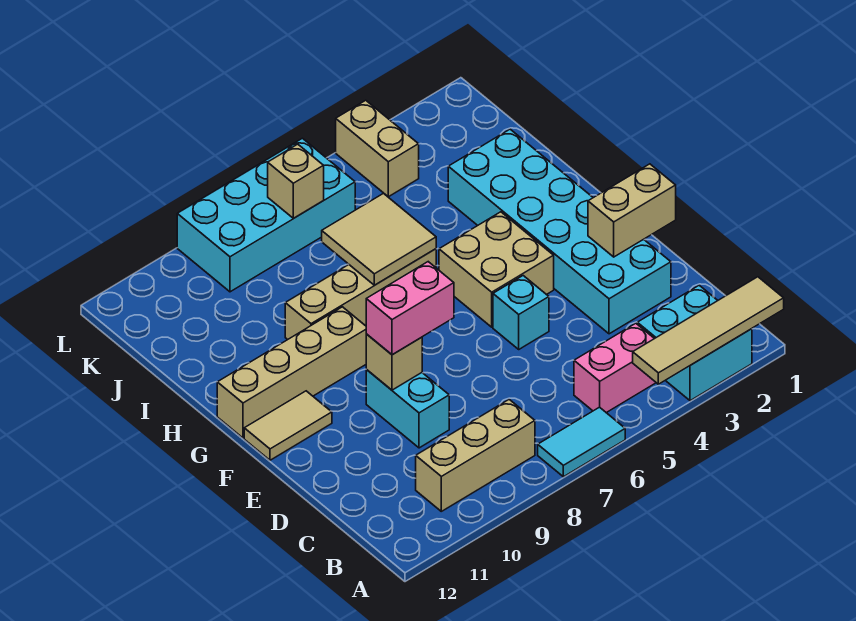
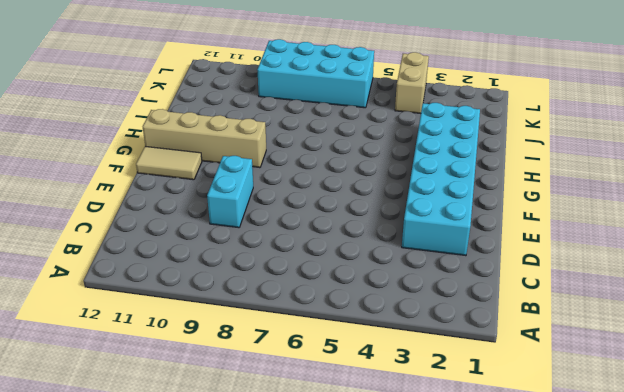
none -> cyan brick A2:B3 level 1
none -> cyan tile A6:A7 level 1
none -> pink brick B4:B5 level 1

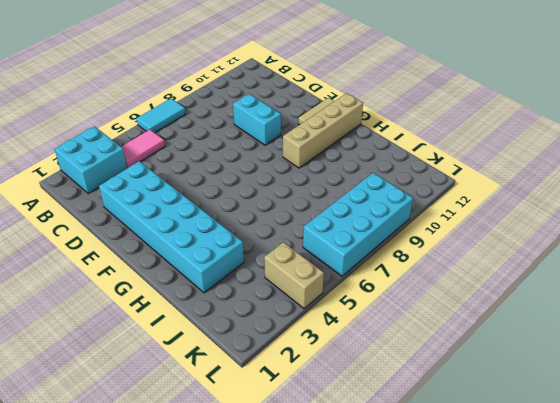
pink tile B4:B5 level 1 -> pink brick B4:B5 level 1
none -> tan brick B8:B10 level 1
none -> cyan brick E5 level 1
none -> tan brick F4:G5 level 1

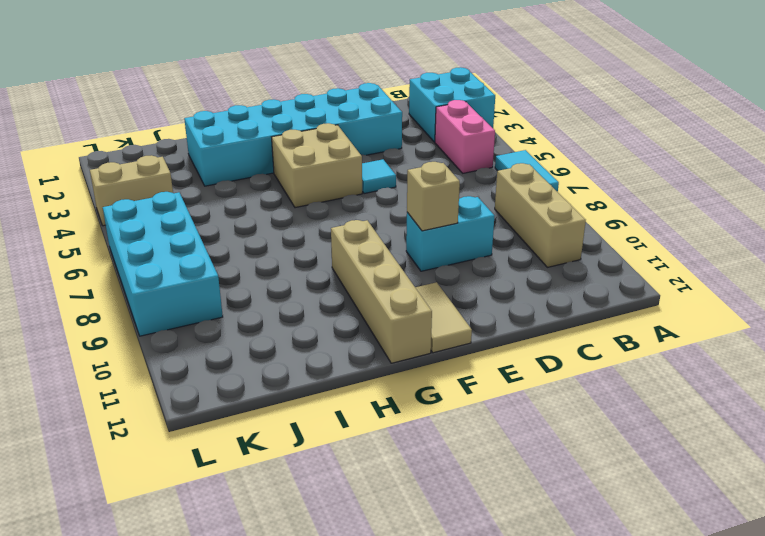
cyan tile E5 level 1 -> cyan brick E5 level 1
none -> tan brick H6:H9 level 1
none -> tan tile A1:A4 level 2
none -> tan brick E1:E2 level 2

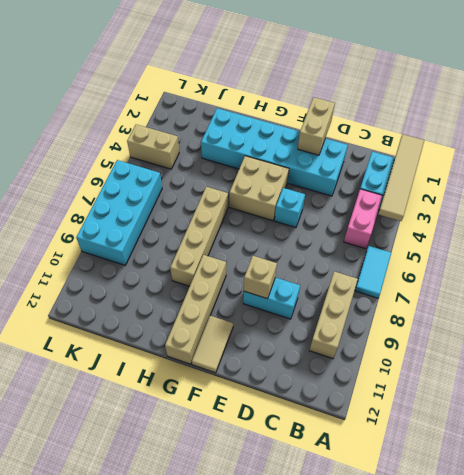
none -> tan tile H6:I7 level 2
none -> tan brick K7 level 2
none -> pink brick E8:E9 level 3

